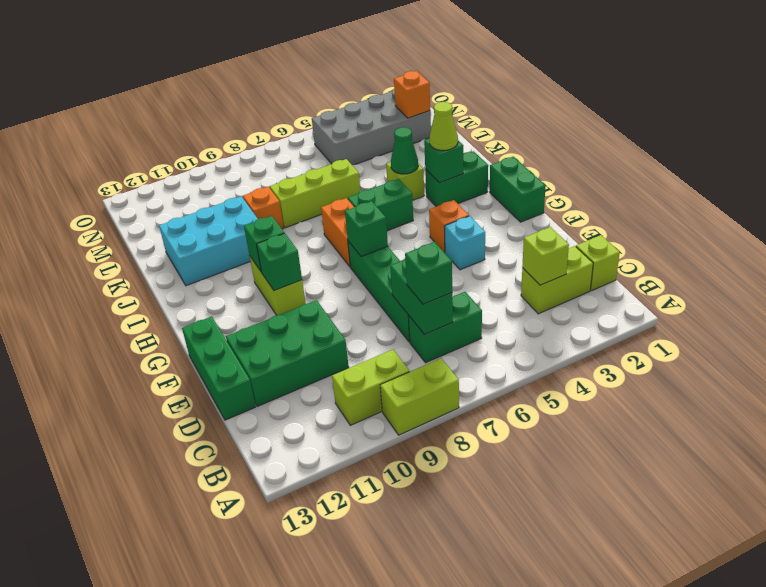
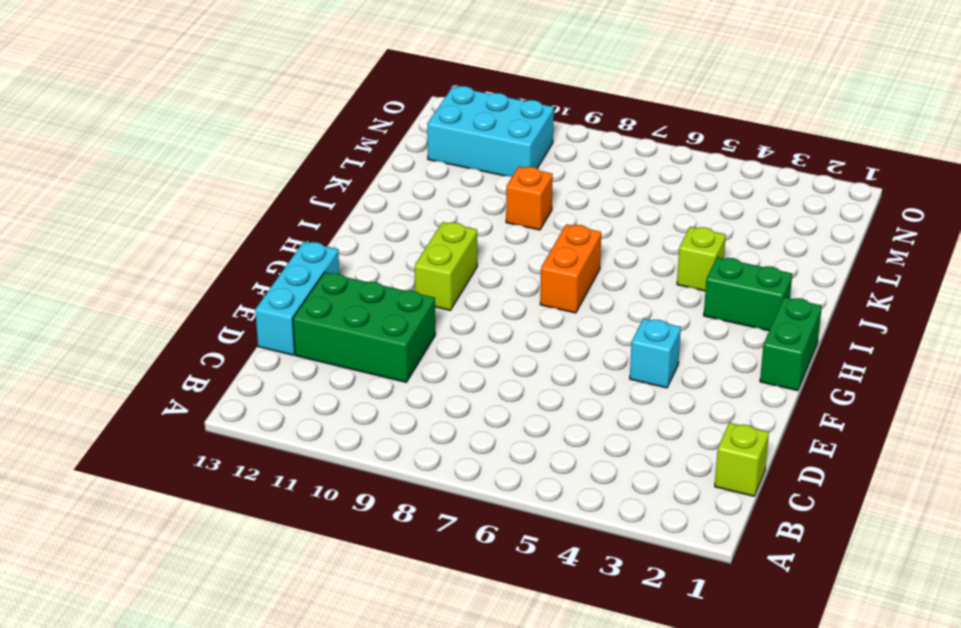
cyan brick D13:F13 level 1 -> green brick D13:F13 level 1
cyan brick M10:N12 level 1 -> cyan brick J10:K12 level 1
none -> lime brick A8:A9 level 1
none -> lime brick B9:B10 level 1
none -> lime brick C2:C3 level 1
none -> green brick C6:C7 level 1

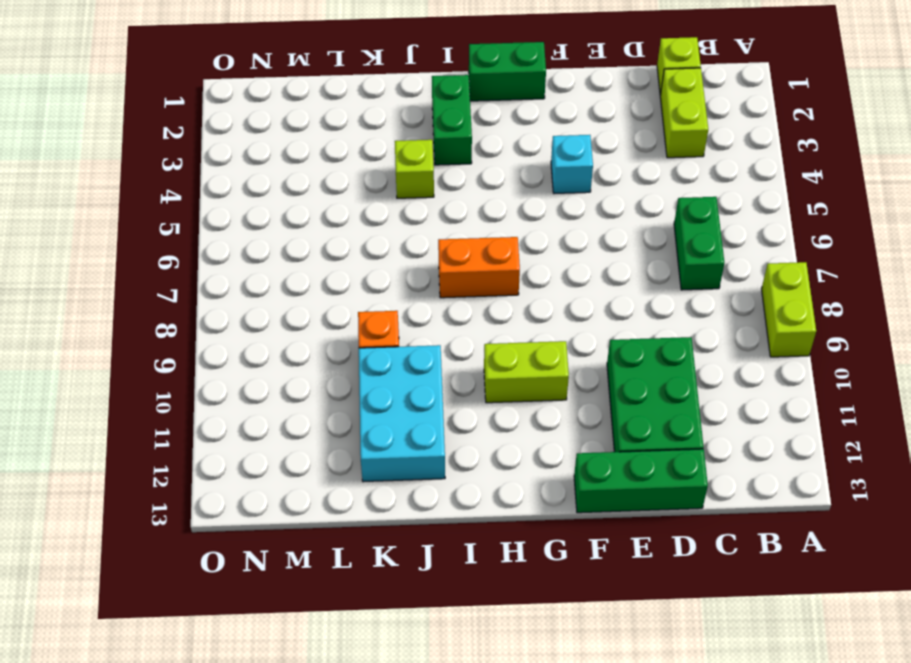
none -> lime brick B9:B10 level 1
none -> green brick D7:G7 level 1
none -> orange brick G4 level 1
none -> green brick I5:I6 level 1

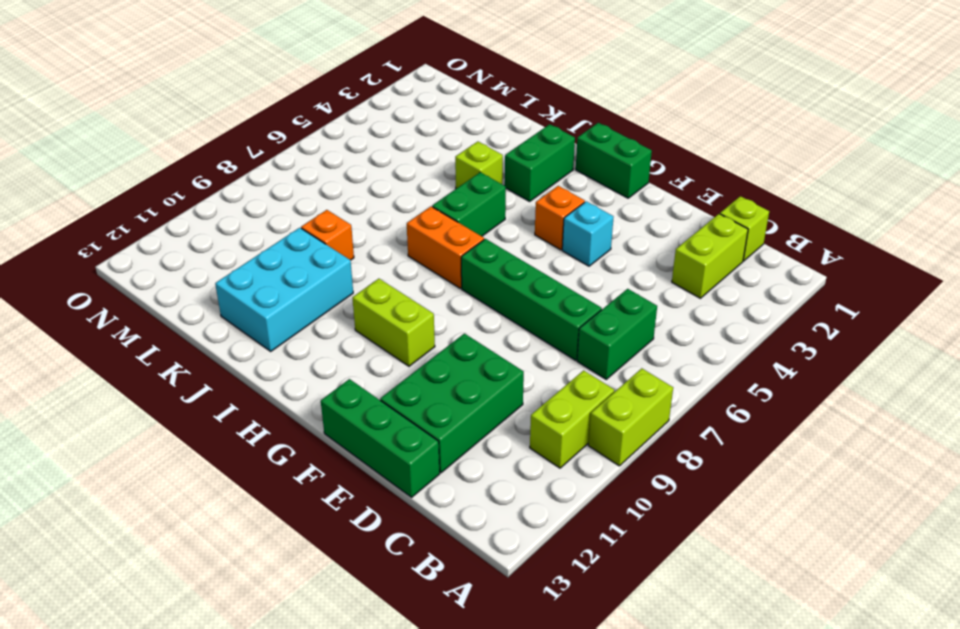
none -> lime brick K6:K8 level 1
none -> grey brick M2:N5 level 1
none -> lime brick C3 level 2
none -> green brick C7:D7 level 2

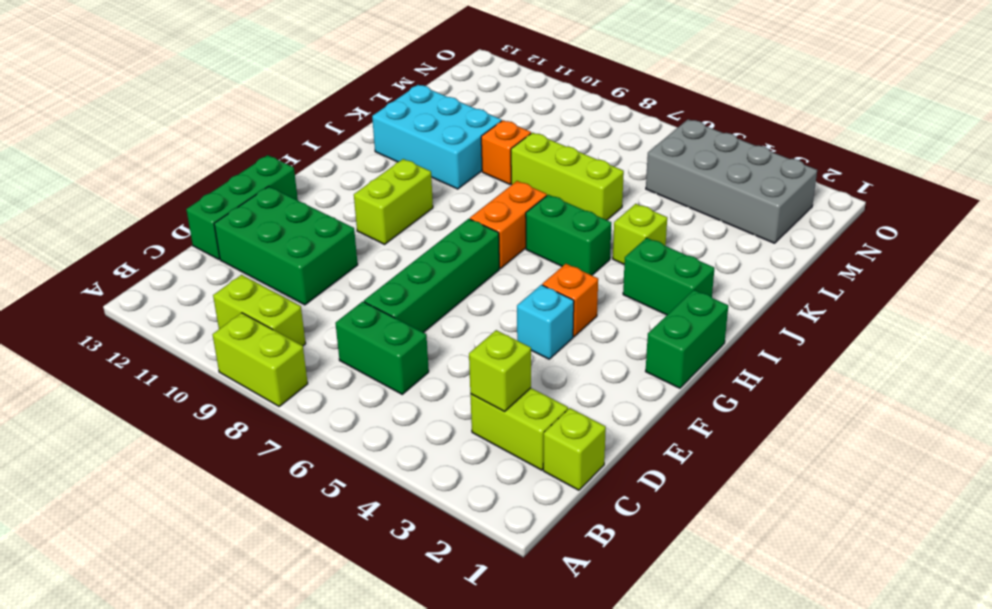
none -> green brick C7:D7 level 2
none -> green brick G7 level 2
none -> green brick G10 level 2
none -> green brick H10 level 2

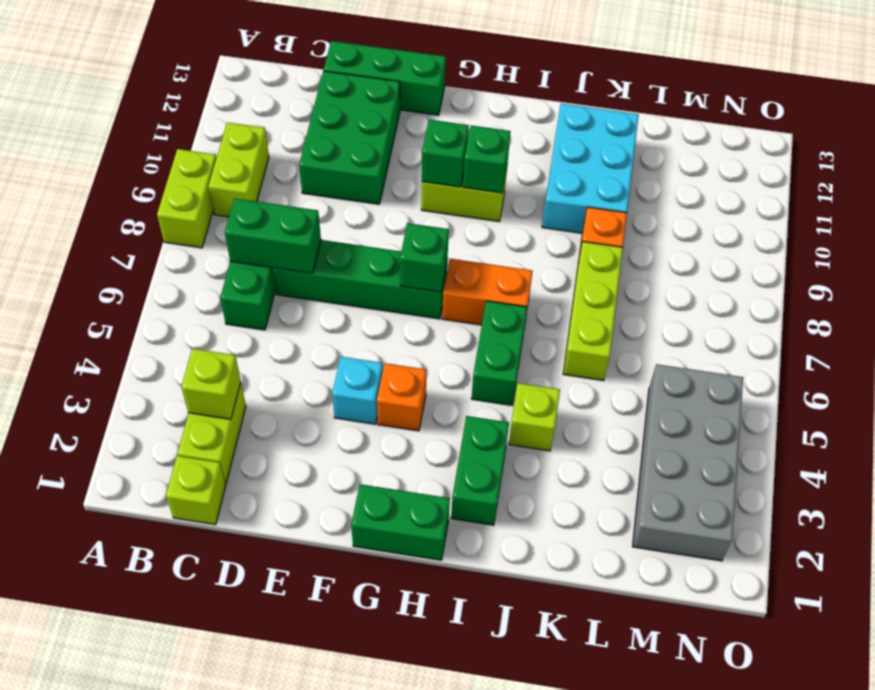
none -> green brick I3 level 2
none -> green cone J4 level 2
none -> orange brick M2 level 2
none -> green brick C7 level 3

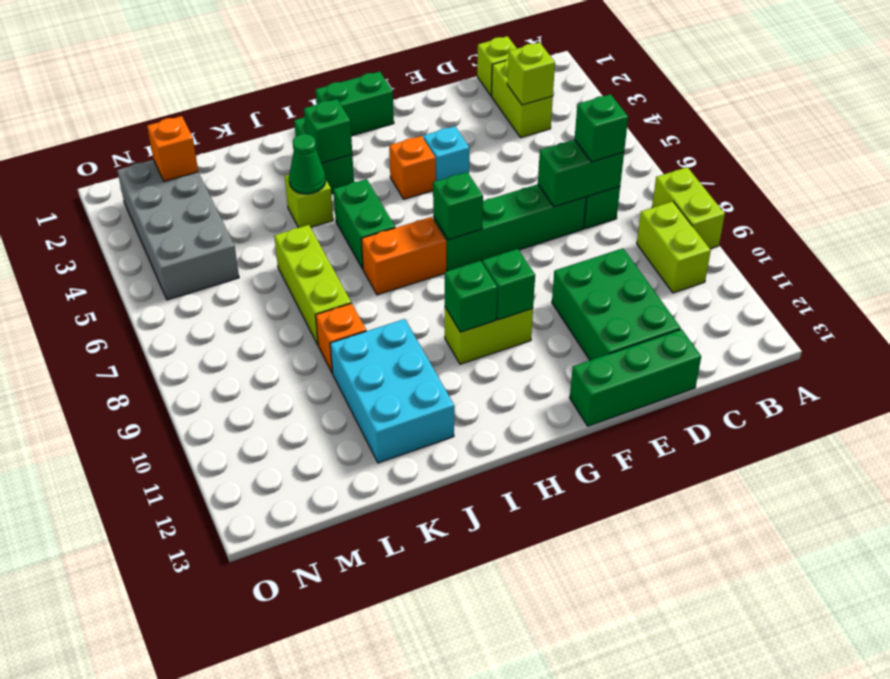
none -> lime cone I3 level 3

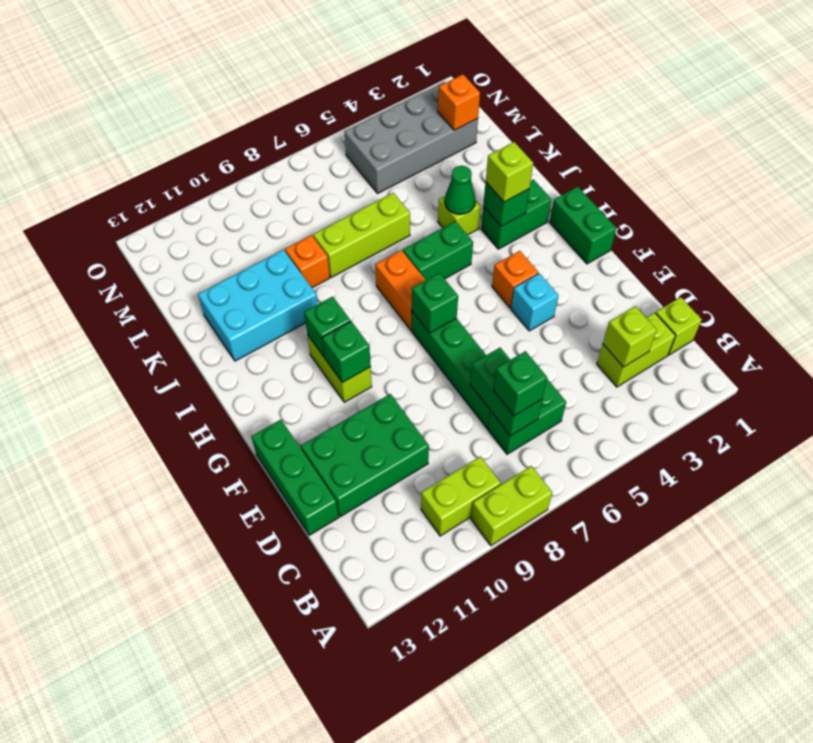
lime brick I3 level 3 -> lime cone I3 level 3

